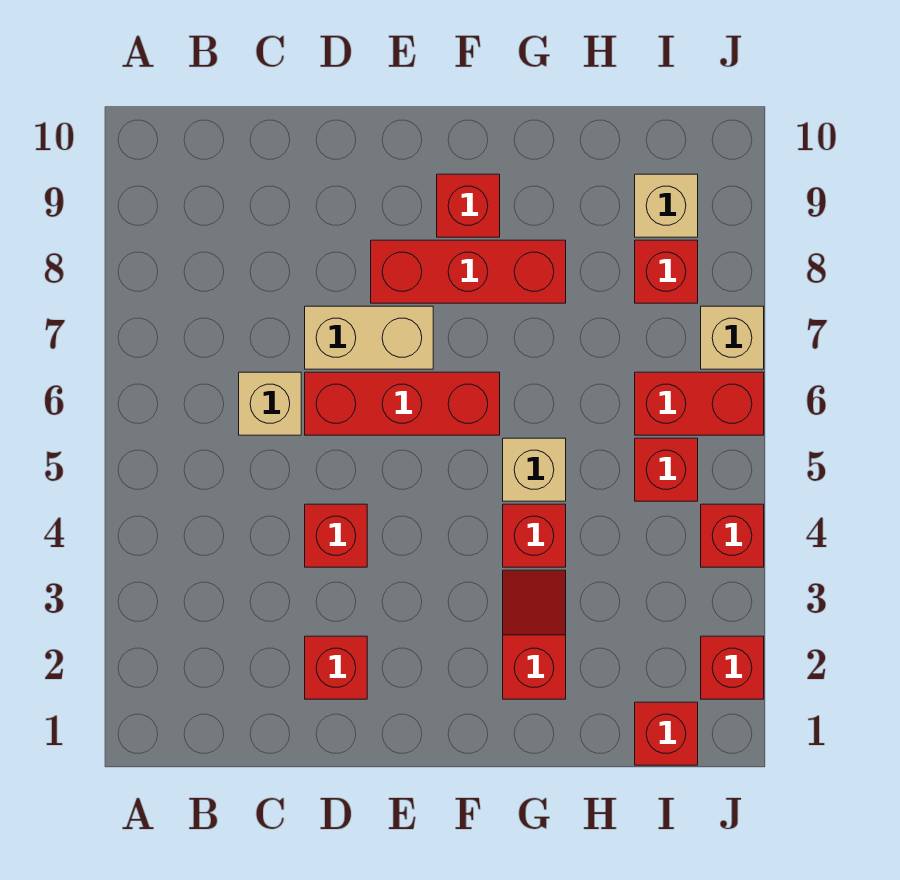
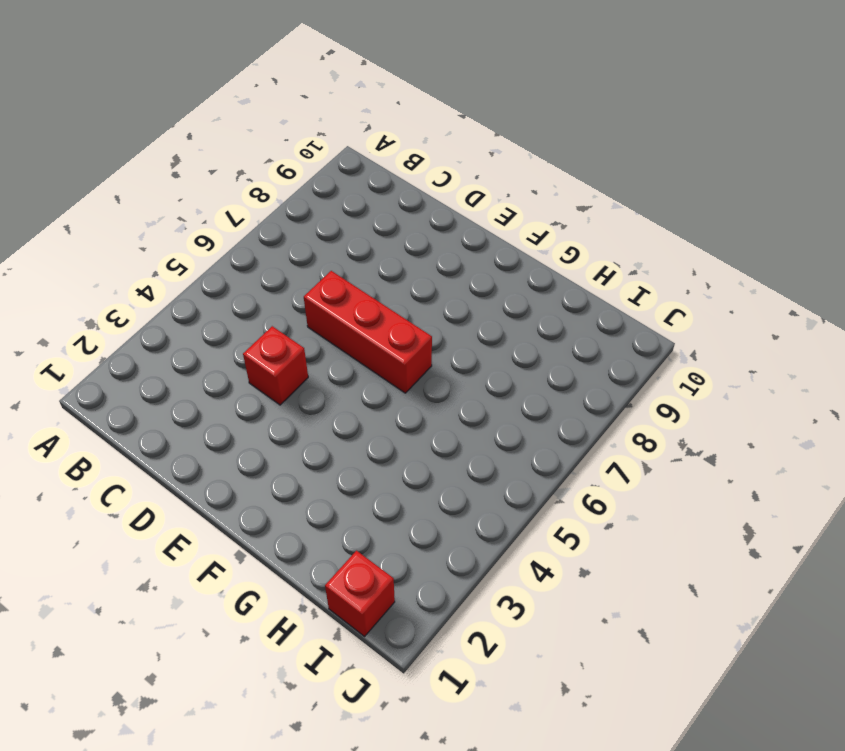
none -> tan brick C6 level 1
none -> red brick D2 level 1
none -> tan brick D7:E7 level 1

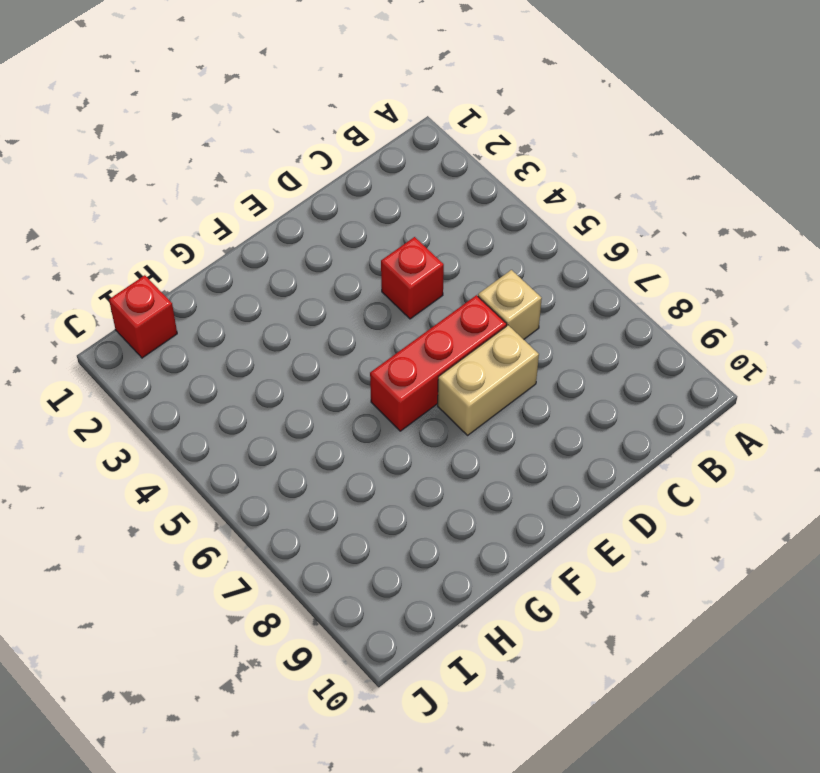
none -> red brick D2 level 1
none -> red brick E8:G8 level 1
none -> red brick F9 level 1

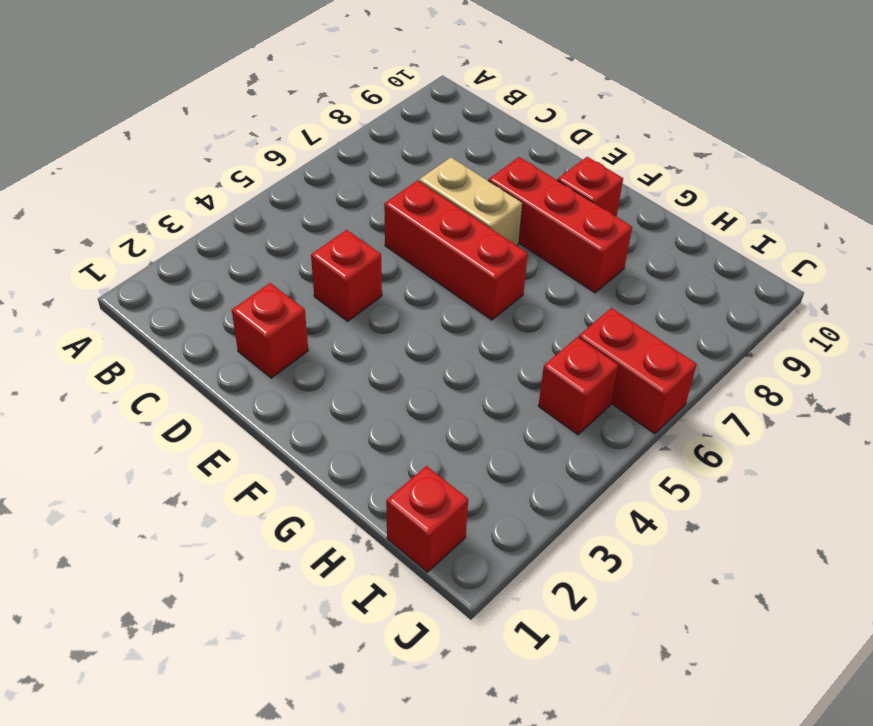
none -> tan brick C6 level 1
none -> red slope G2:G3 level 1 top 2
none -> red brick G4 level 1

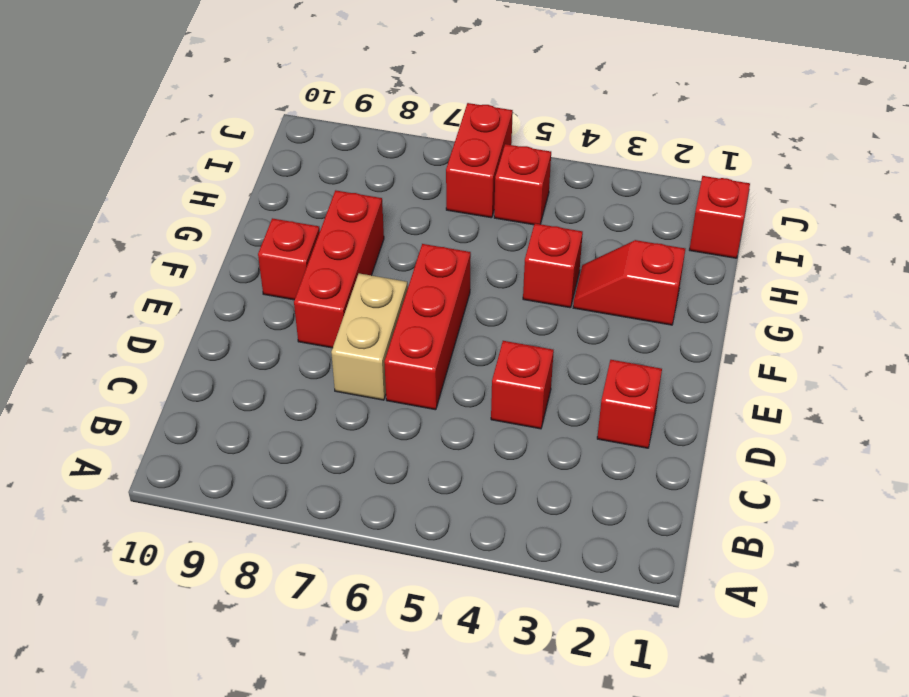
none -> tan brick C6 level 1
none -> tan brick G5 level 1
none -> red brick I8 level 1

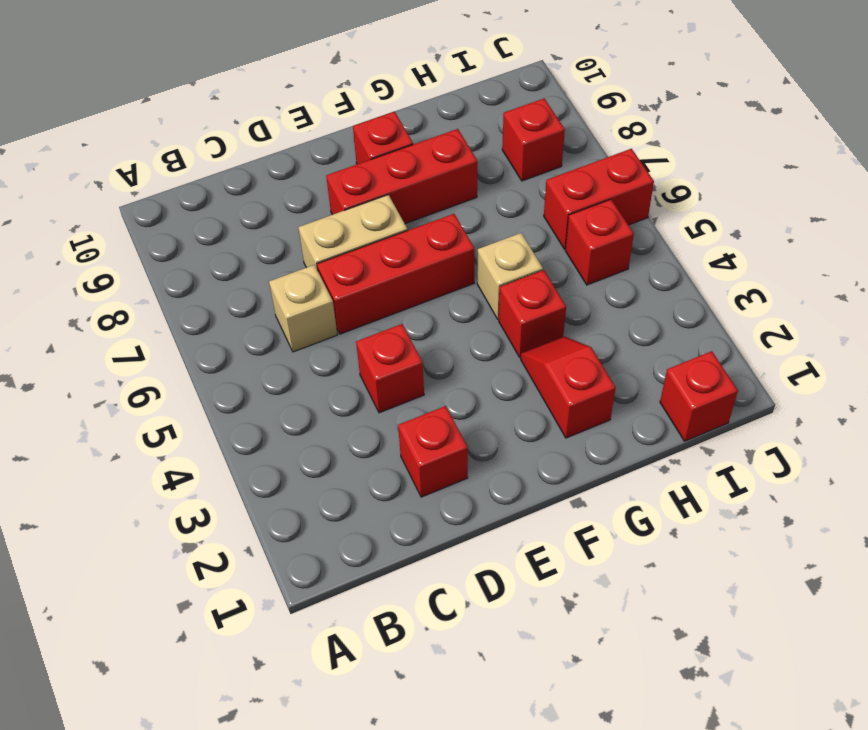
none -> tan brick I9 level 1
none -> red brick J2 level 1
none -> red brick J4 level 1

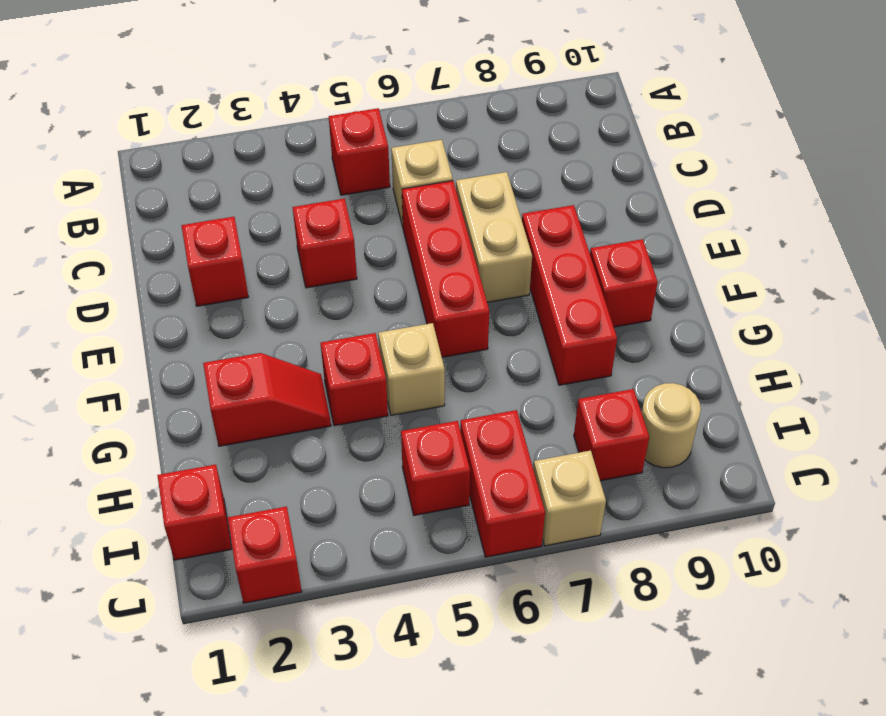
red brick B5 level 1 -> red brick J4 level 1
tan round brick I9 level 1 -> tan brick I9 level 1

